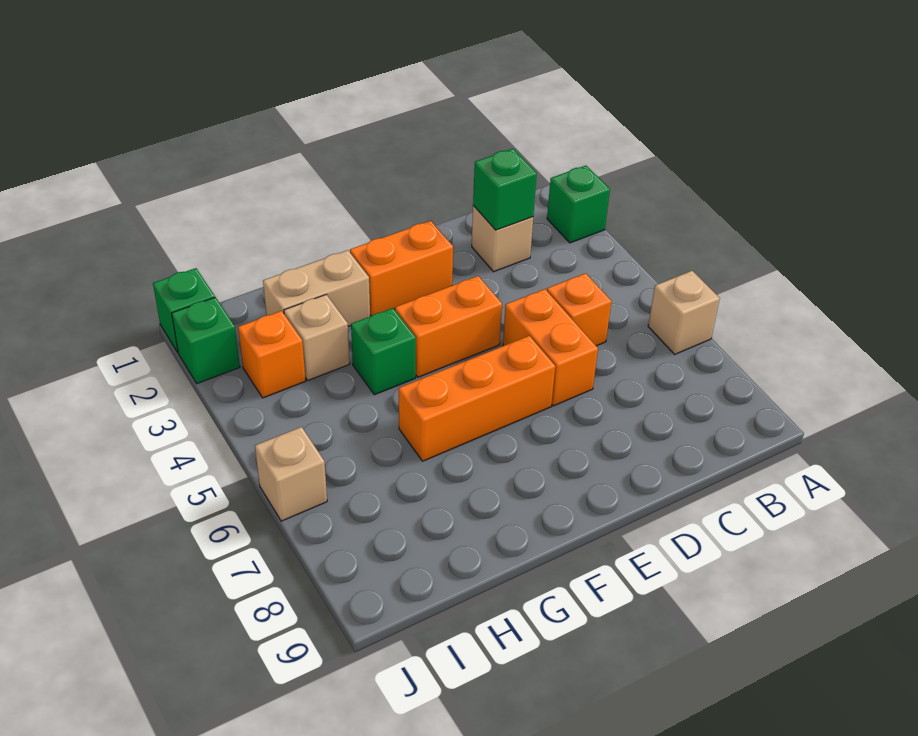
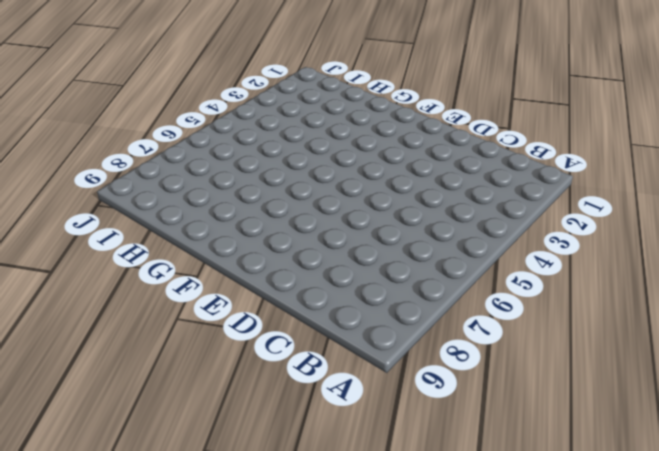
none -> green brick A2 level 1
none -> tan brick A6 level 1
none -> tan brick C2 level 1

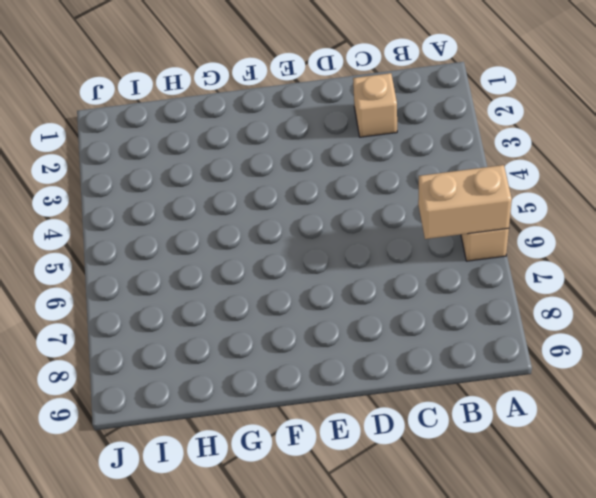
tan brick A6:B6 level 2 -> tan brick G2:H2 level 1
none -> green brick A2 level 1
none -> orange brick C5 level 1
none -> orange brick D5:D6 level 1

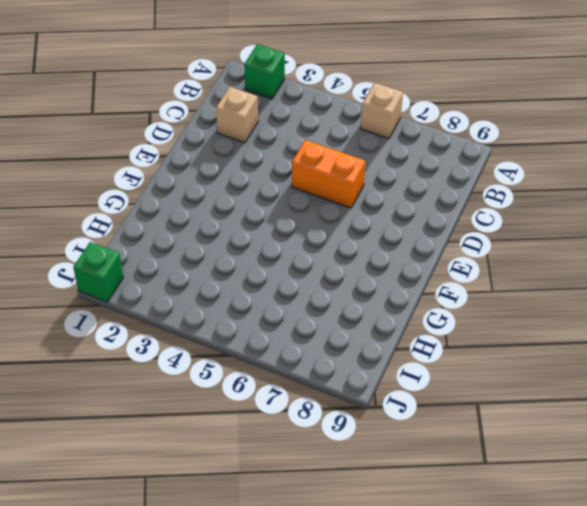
none -> orange brick C5 level 1
none -> orange brick E2:F2 level 1
none -> orange brick E4:F4 level 1

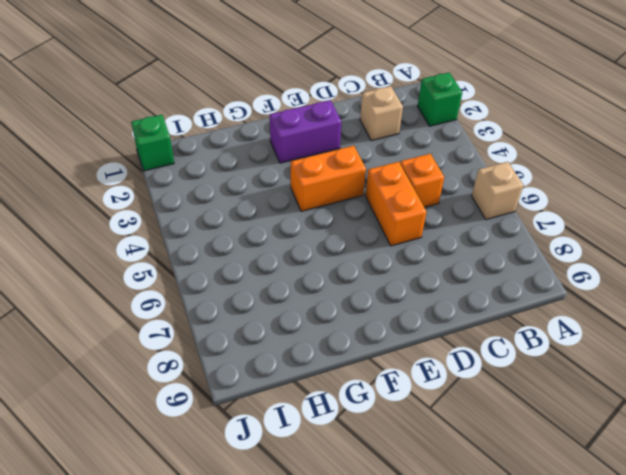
purple brick E2:F2 level 1 -> orange brick E2:F2 level 1
none -> orange brick E6:G6 level 1
none -> tan brick G2:H2 level 1
none -> green brick G4 level 1

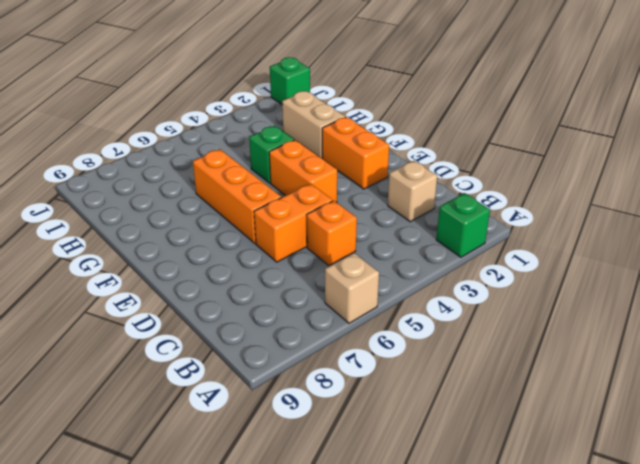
none -> tan brick H3 level 1
none -> orange brick I3 level 1
none -> green brick J2 level 1

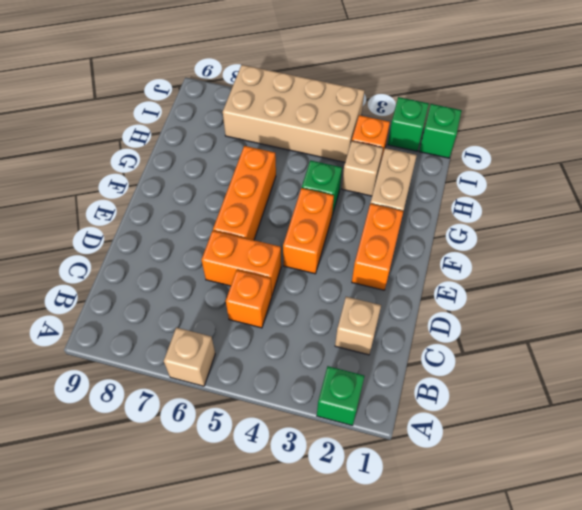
tan brick I4:J7 level 1 -> tan brick J6 level 1
none -> green brick C2 level 2

